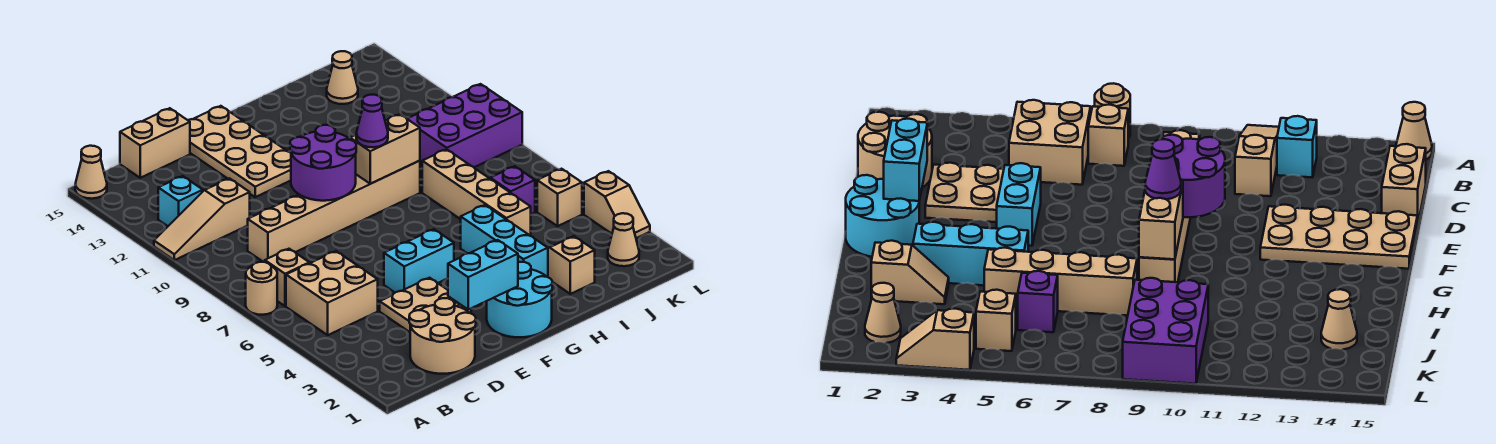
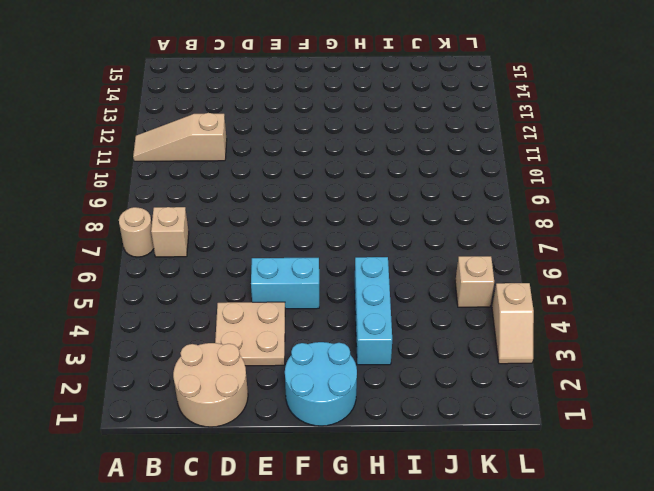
none -> tan cone A15 level 1
none -> tan brick B5:C6 level 1
none -> cyan brick B12 level 1

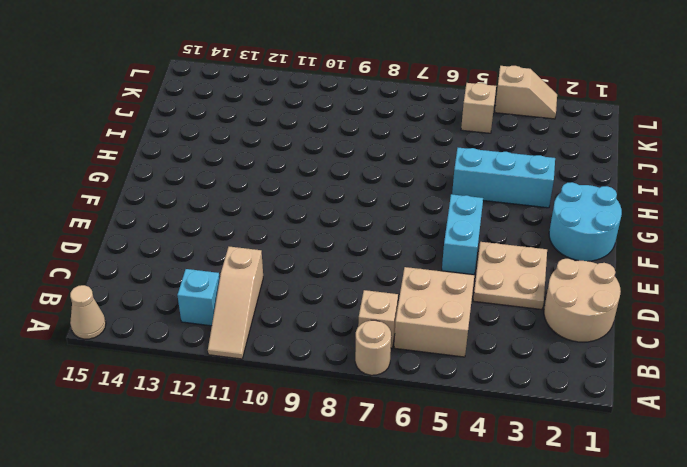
none -> tan brick C9:H9 level 1
none -> tan brick C15:D15 level 1
none -> tan plate E12:F15 level 1

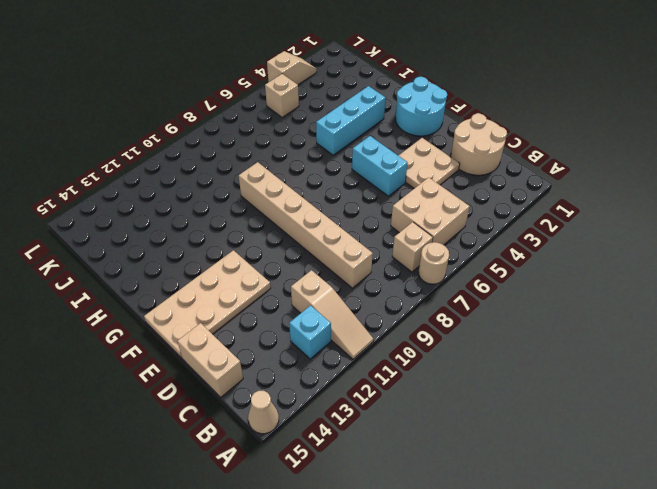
none -> tan slope I2:I3 level 1 top 2
none -> tan brick I5:I8 level 1
none -> purple brick J6 level 1

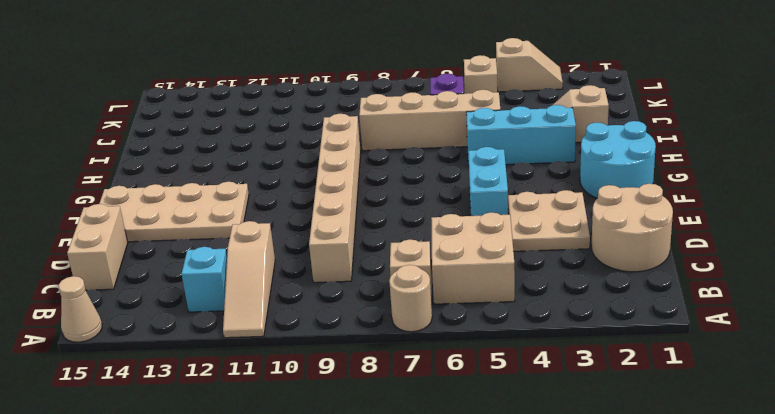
none -> purple brick J9:L10 level 1
none -> tan cone J14 level 1
none -> tan cone K2 level 1

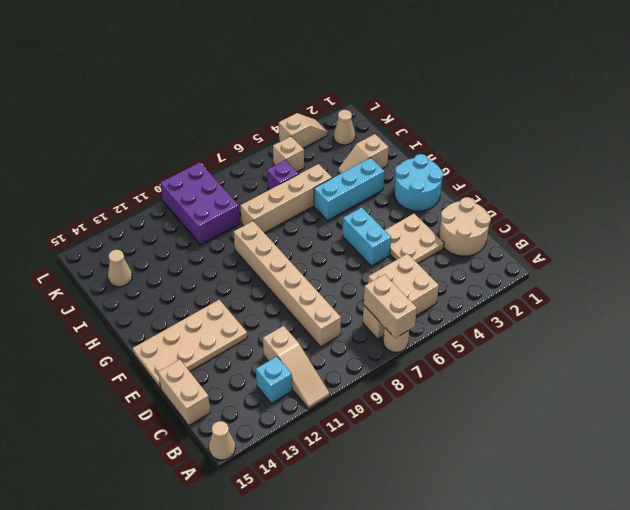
tan brick A7:B7 level 2 -> tan brick G9:H9 level 2
none -> cyan brick E2:F2 level 2
none -> purple round brick E9:F10 level 2
none -> purple cone G9 level 3

